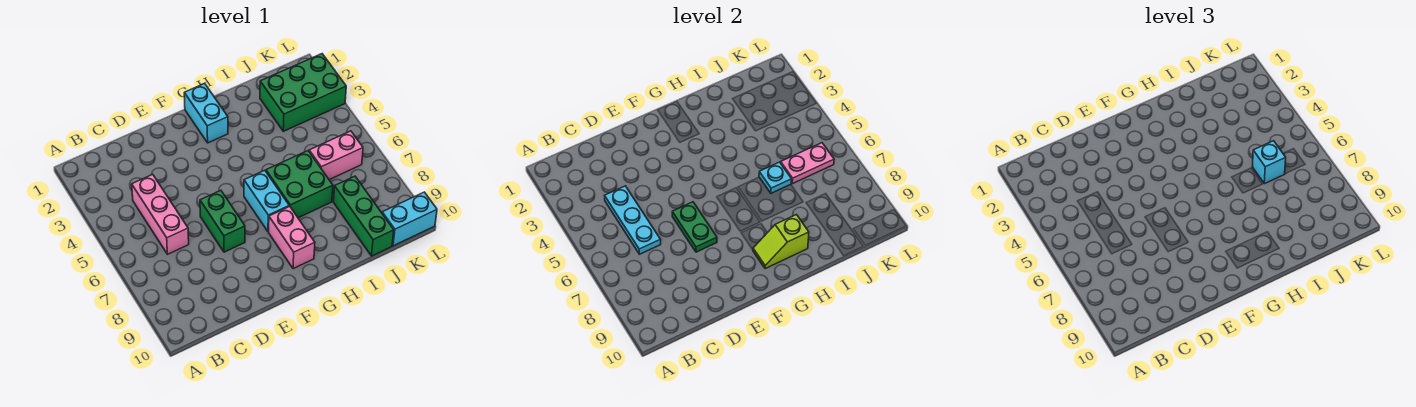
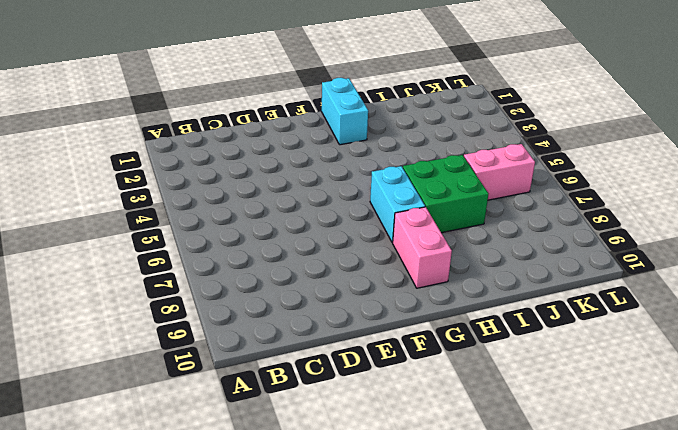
none -> pink brick C4:C6 level 1
none -> green brick E6:E7 level 1
none -> green brick J2:L3 level 1

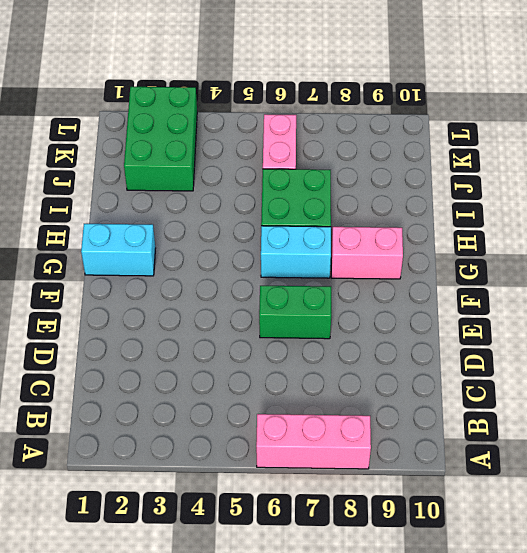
pink brick A6:A8 level 1 -> pink brick C4:C6 level 1
none -> green brick J8:J10 level 1
none -> cyan brick K10:L10 level 1
none -> cyan plate C4:C6 level 2

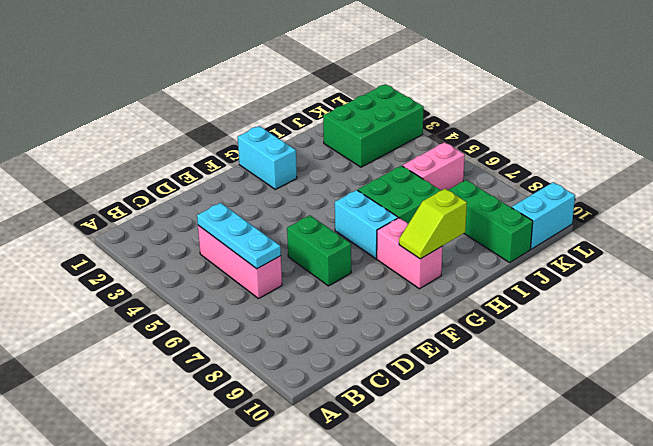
none -> green plate E6:E7 level 2
none -> cyan plate I6 level 2
none -> pink plate J6:K6 level 2

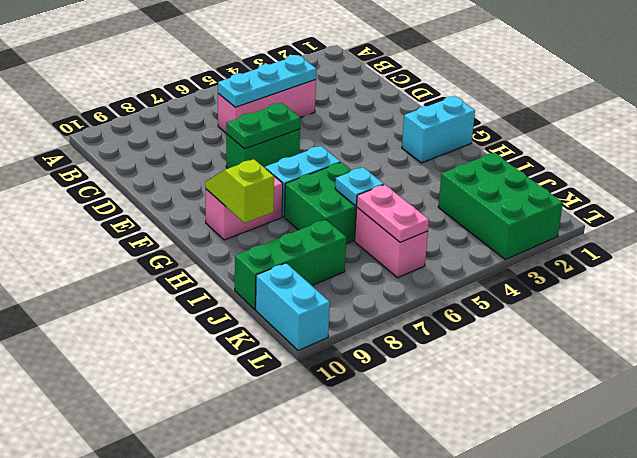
none -> cyan brick J6 level 3

